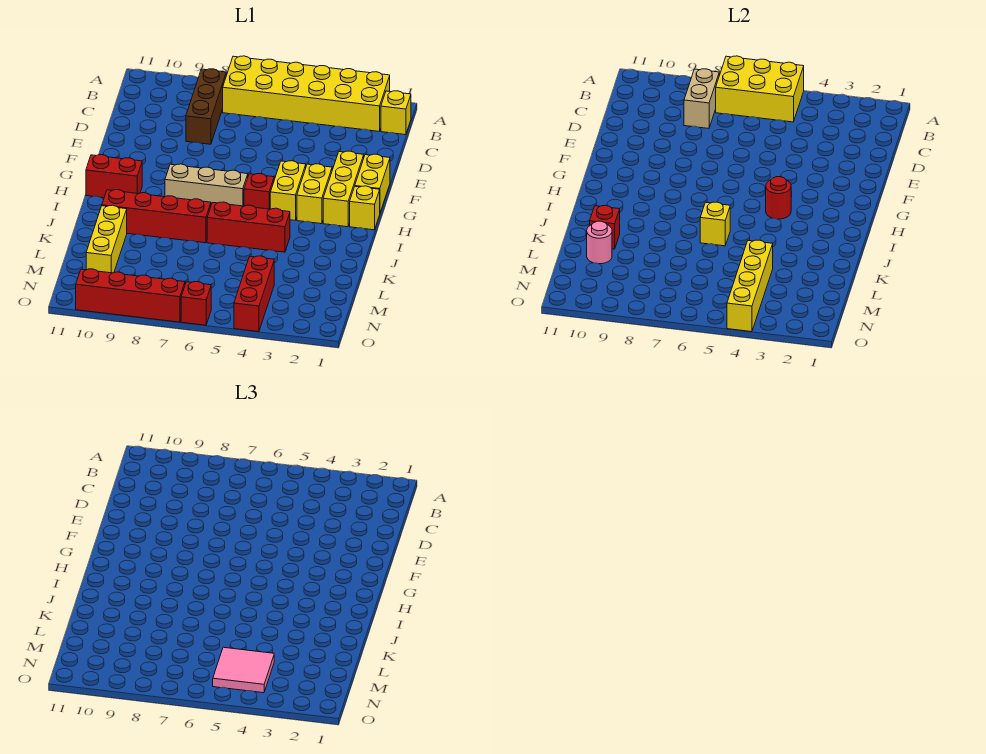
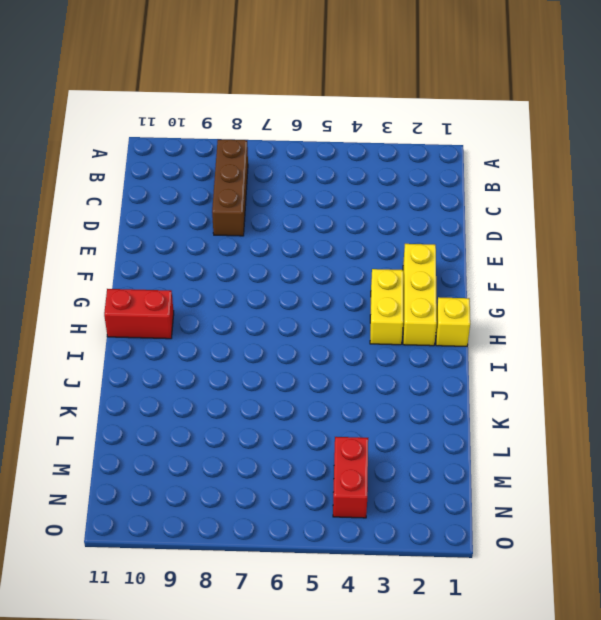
red brick M4:N4 level 1 -> red brick M4:O4 level 1
none -> yellow brick A2:B7 level 1
none -> yellow brick B1 level 1
none -> yellow brick F1:G1 level 1

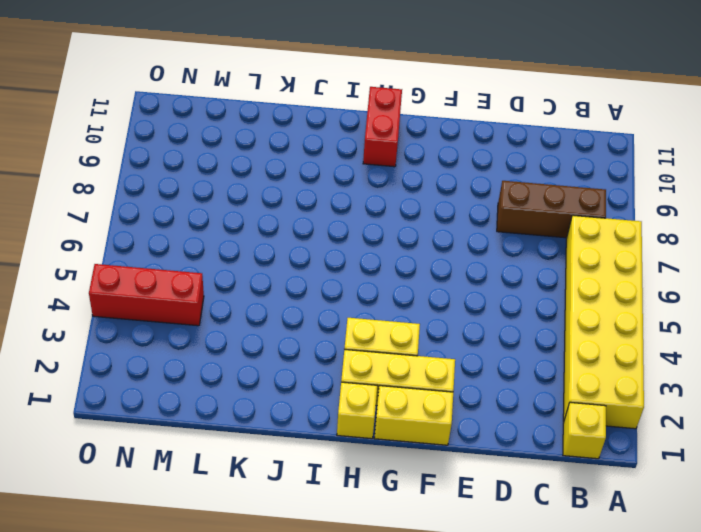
none -> yellow brick G4:H4 level 1
none -> red brick H5 level 1
none -> tan brick H6:H8 level 1

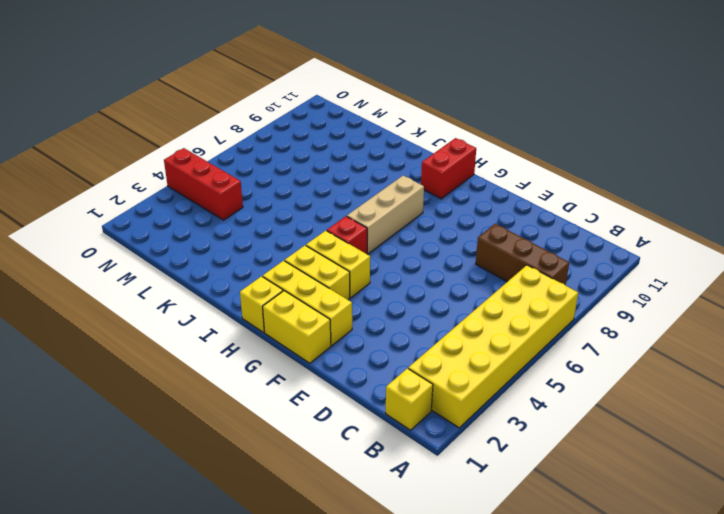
none -> red brick J4:J6 level 1
none -> red brick J7:J10 level 1
none -> yellow brick K10:M10 level 1

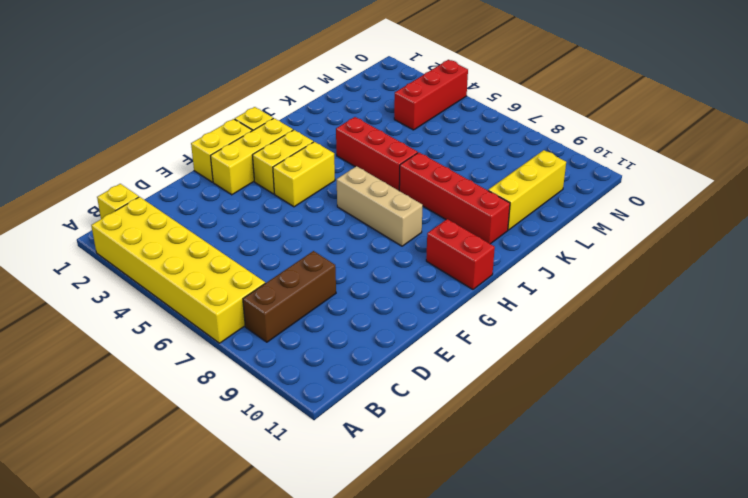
none -> red brick H5 level 1
none -> red brick O6 level 1
none -> red brick O7:O10 level 1

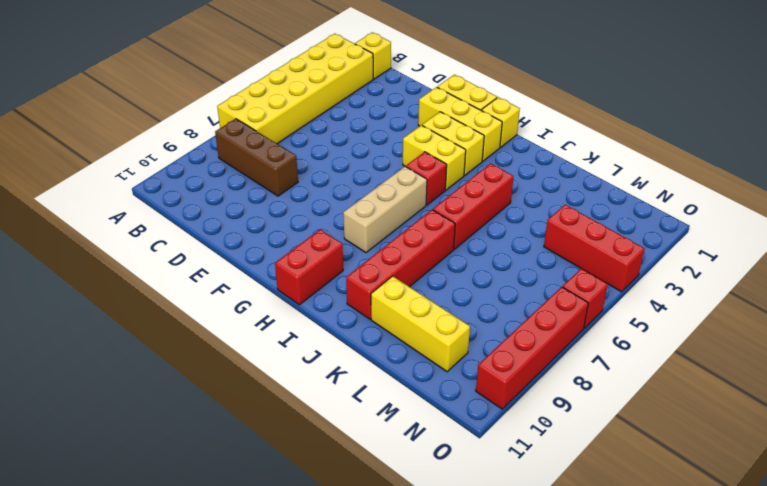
none -> yellow brick A5:B7 level 2
none -> tan brick B8:C8 level 2
none -> red round brick H4 level 2

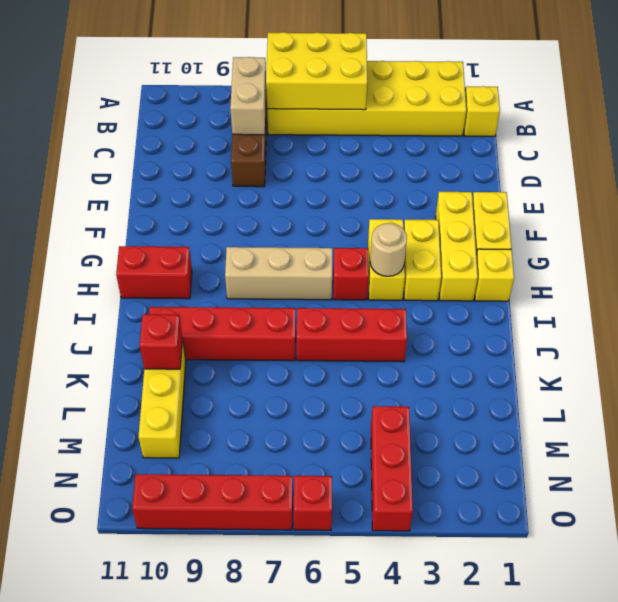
tan round brick H4 level 2 -> red round brick H4 level 2
none -> yellow brick J6 level 2
none -> yellow brick L4:O4 level 2
none -> pink round brick L10 level 2

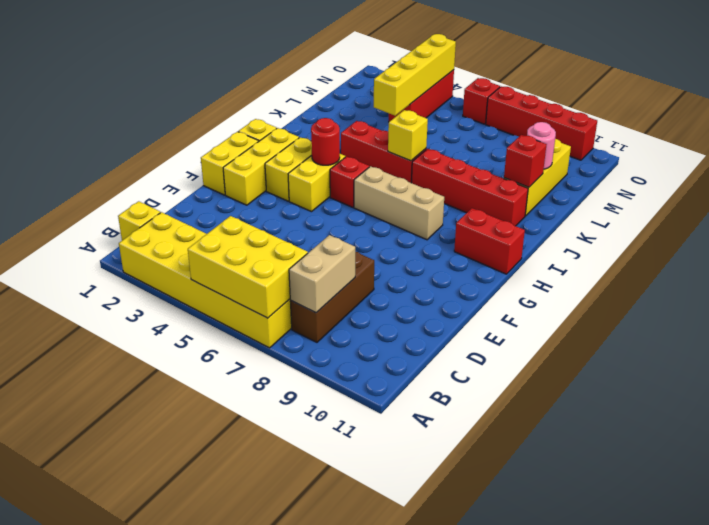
none -> pink tile M4:N5 level 3

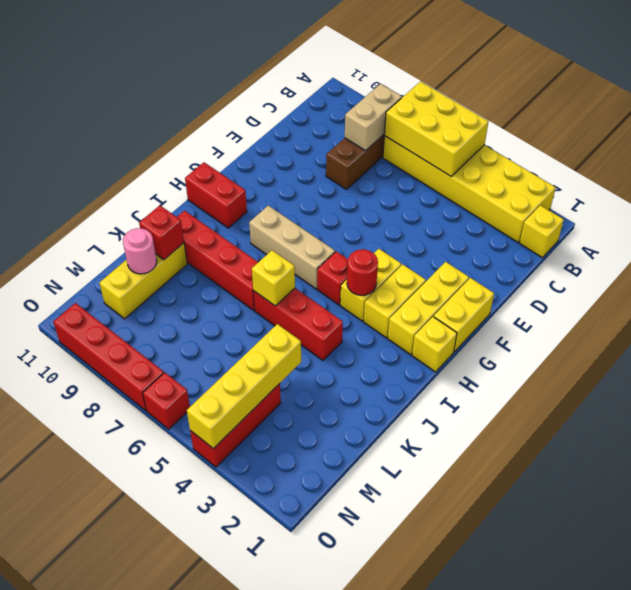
none -> pink tile M4:N5 level 3

